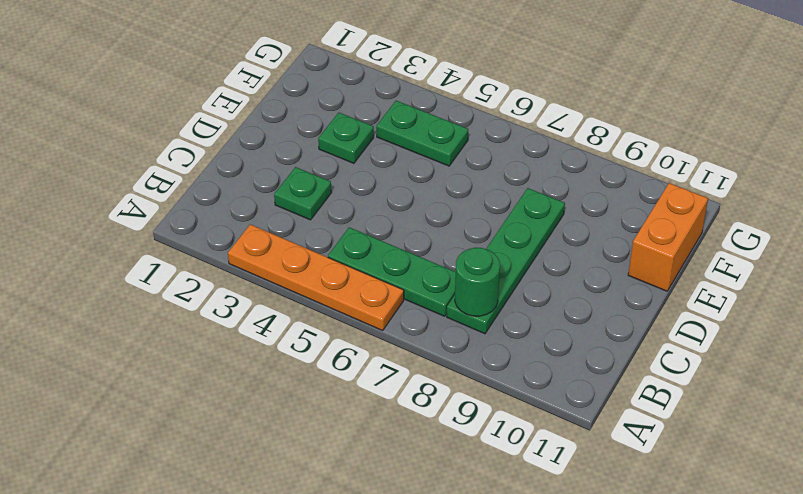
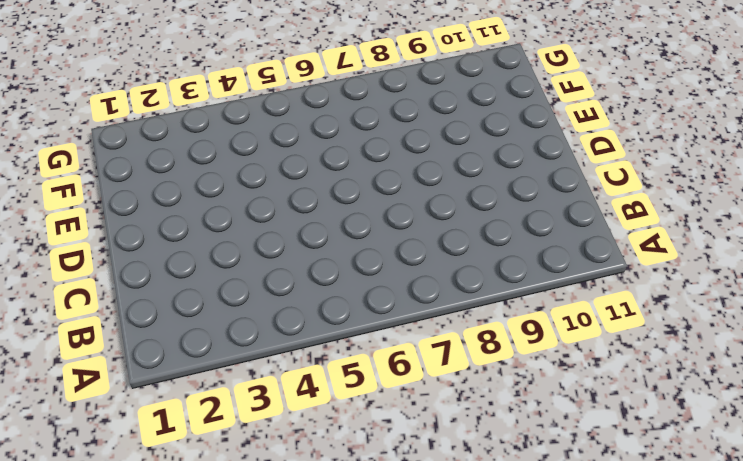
none -> orange plate A3:A6 level 1
none -> green plate B5:B7 level 1

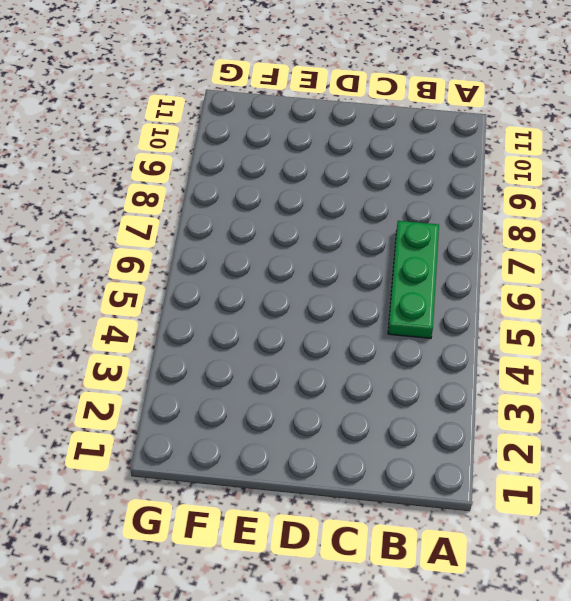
none -> orange plate A3:A6 level 1
none -> green plate B8:E8 level 1

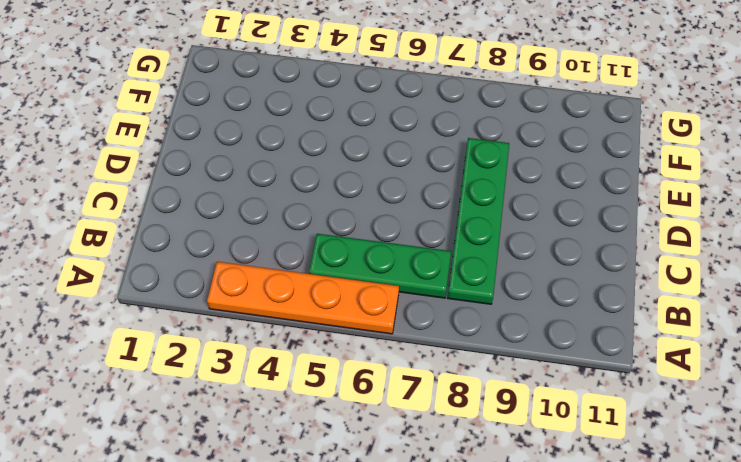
none -> green plate C3 level 1
none -> green plate E3 level 1

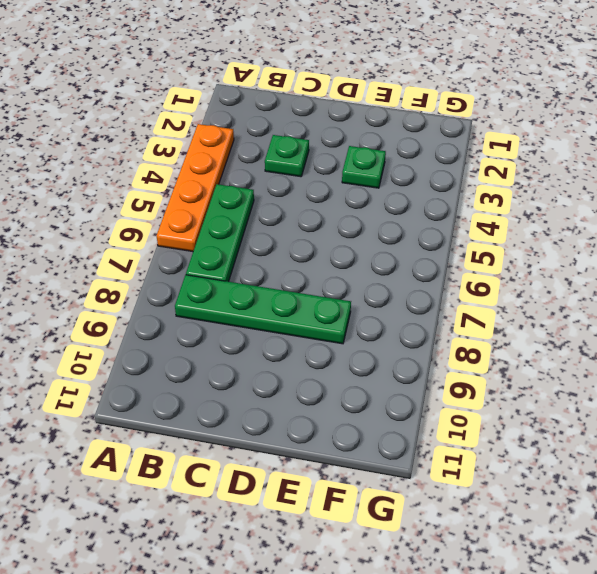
none -> orange brick E11:F11 level 1
none -> green plate F4:F5 level 1

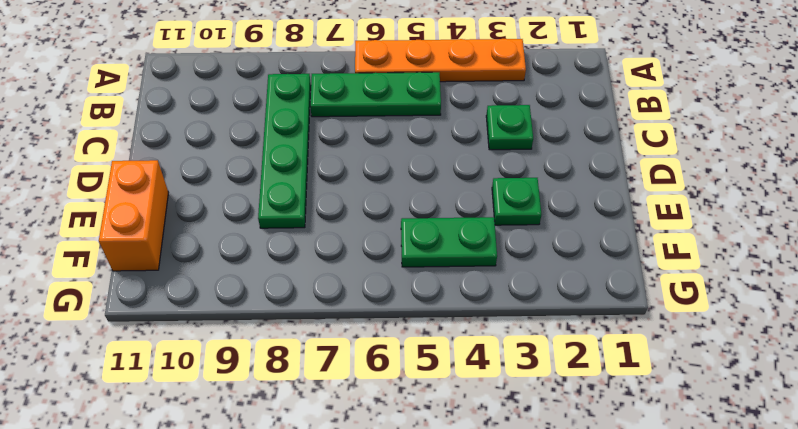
none -> green round brick B8 level 2

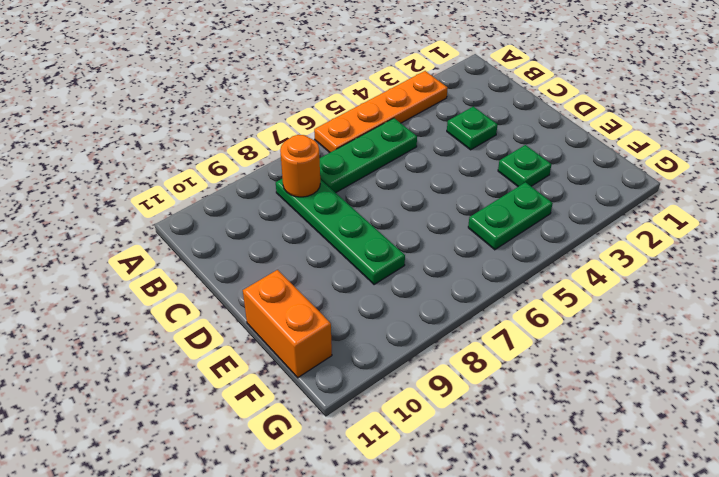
orange round brick B8 level 2 -> green round brick B8 level 2

